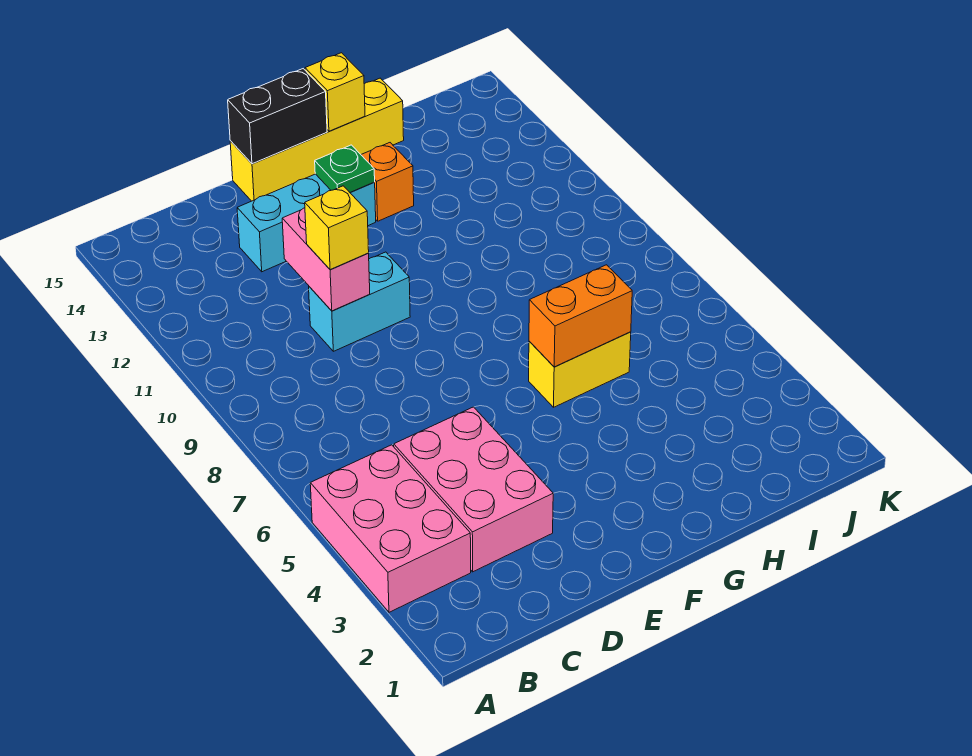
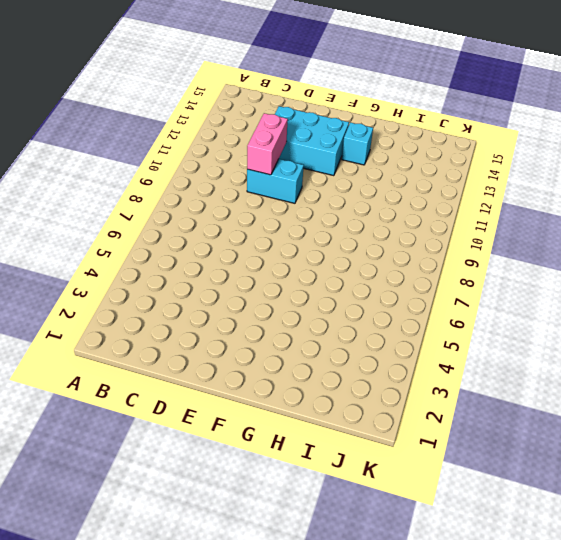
cyan brick D12:F13 level 1 -> cyan brick D13:F13 level 1
cyan brick G13 level 1 -> orange brick G13 level 1
none -> pink brick A3:B5 level 1
none -> pink brick C3:D5 level 1
none -> yellow brick E15:H15 level 1

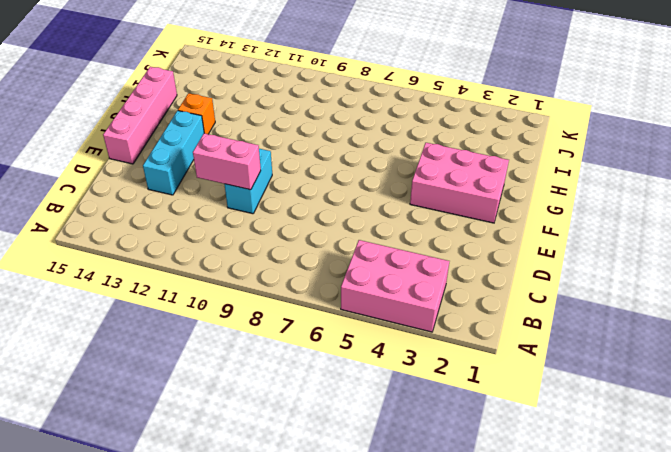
pink brick E15:H15 level 1 -> yellow brick E15:H15 level 1
pink brick F2:G4 level 1 -> pink brick C3:D5 level 1
none -> yellow brick G6:H6 level 1
none -> black brick E15:F15 level 2
none -> green plate F13 level 2

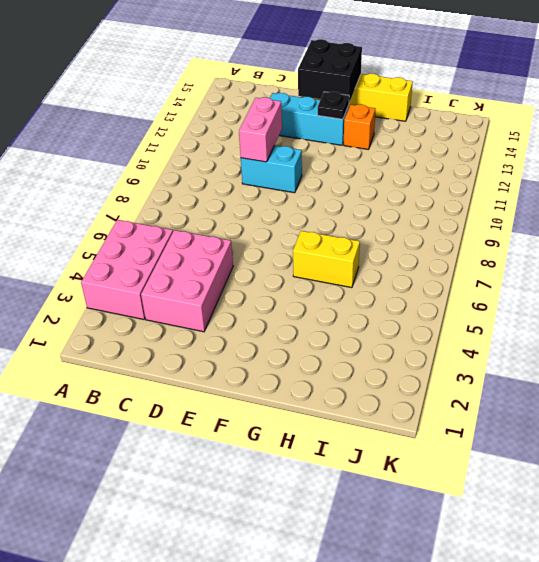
black brick E14:F15 level 2 -> black brick E15:F15 level 2
black plate F13 level 2 -> green plate F13 level 2
none -> orange brick G6:H6 level 2
none -> yellow brick G15 level 2
none -> yellow brick D10 level 3

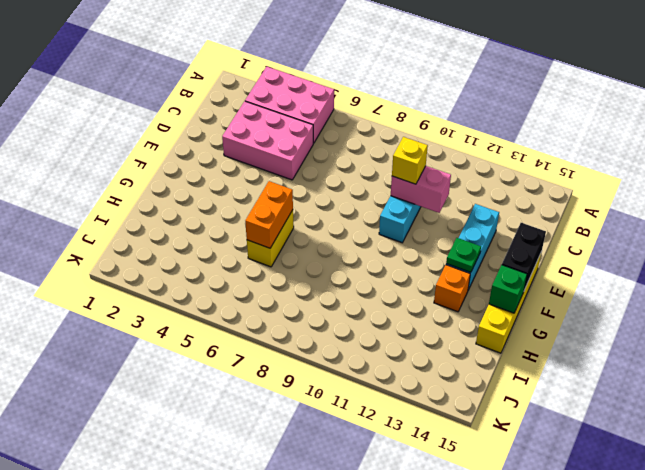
green brick G15 level 2 -> yellow brick G15 level 2

